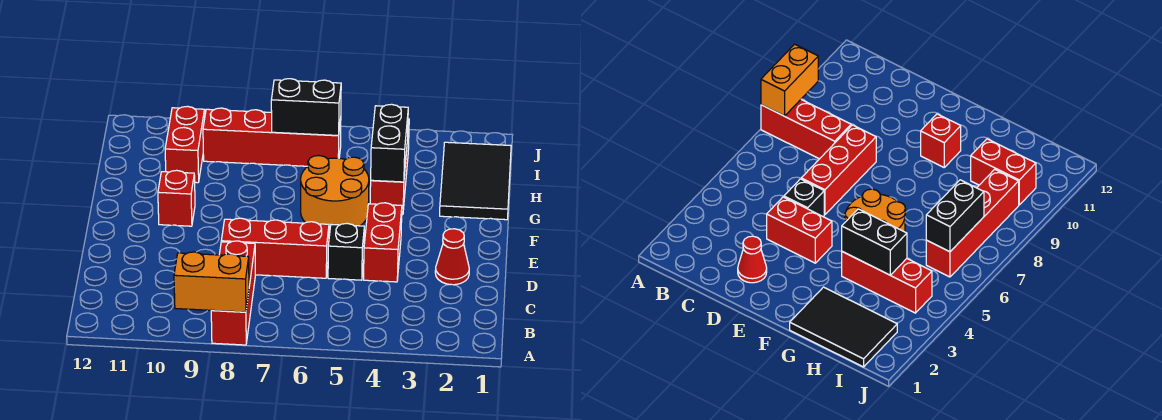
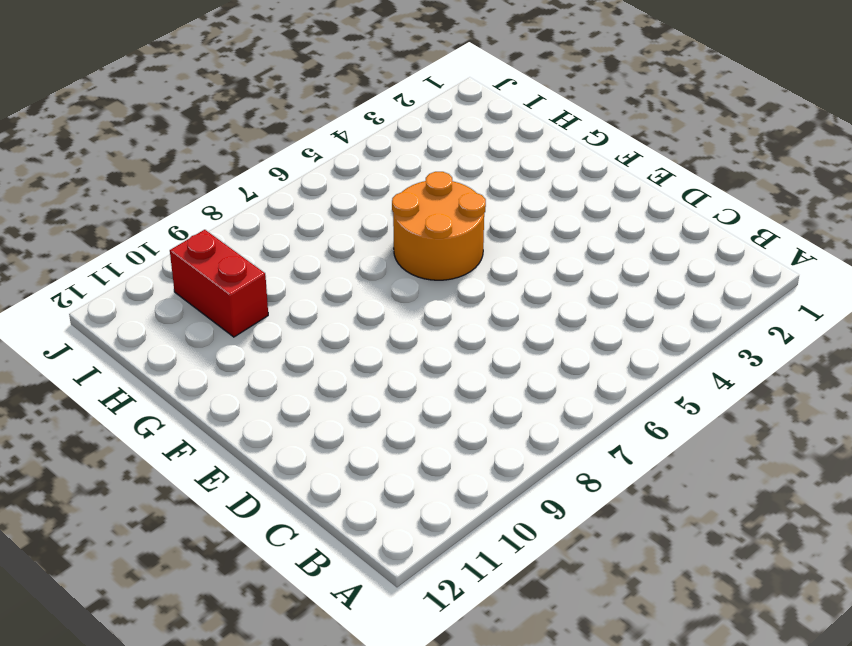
none -> red brick A8:C8 level 1
none -> red cone D2 level 1
none -> red brick D4:E4 level 1

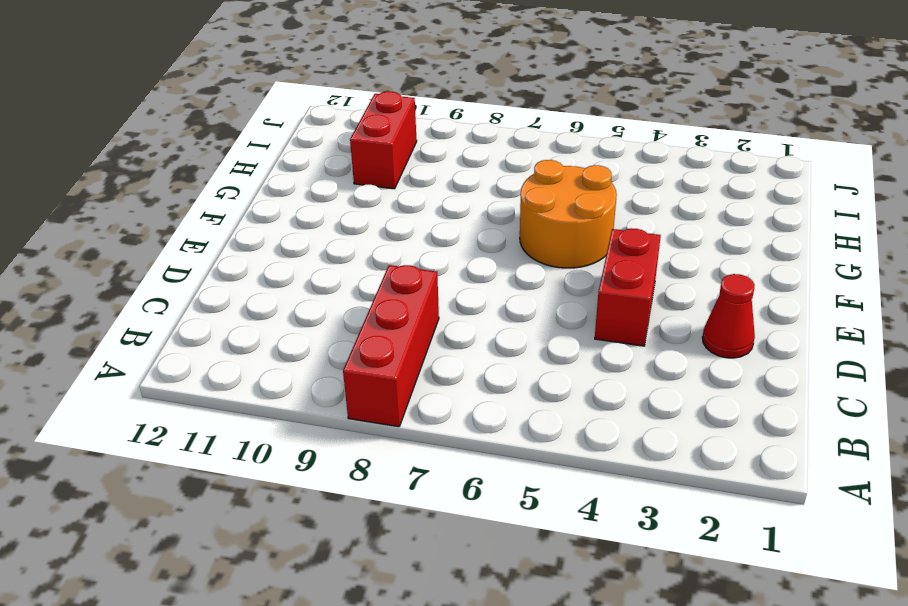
none -> black brick D5 level 1
none -> red brick D6:D8 level 1
none -> red brick F10 level 1

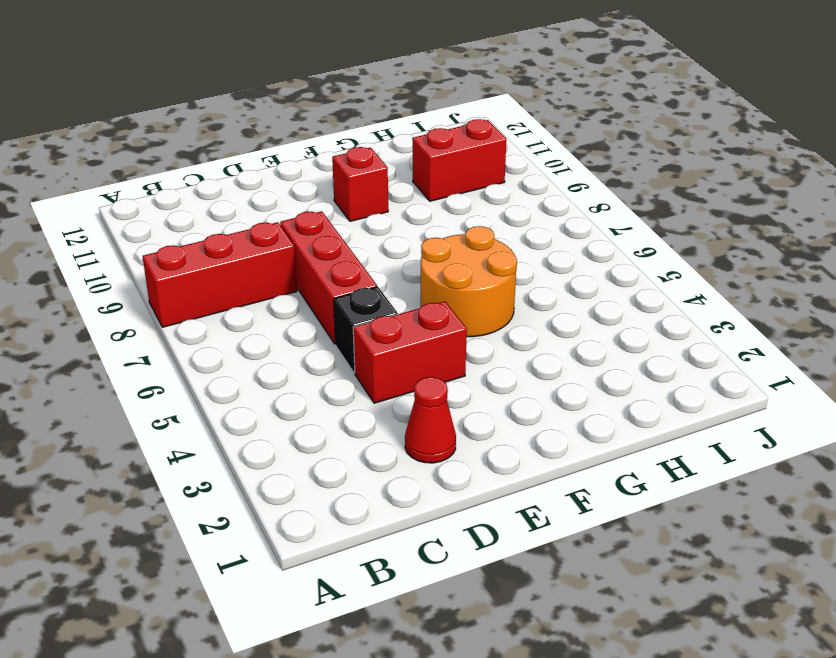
none -> black tile G1:I2 level 1
none -> red brick G4:I4 level 1
none -> red brick I6:I9 level 1

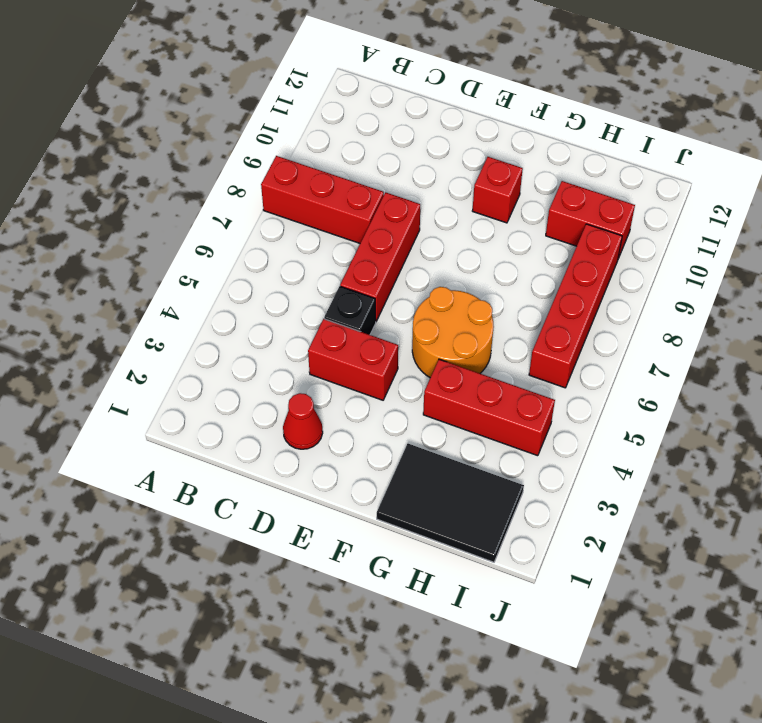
none -> orange brick A8:A9 level 2
none -> black brick G4:H4 level 2
none -> black brick I6:I7 level 2

